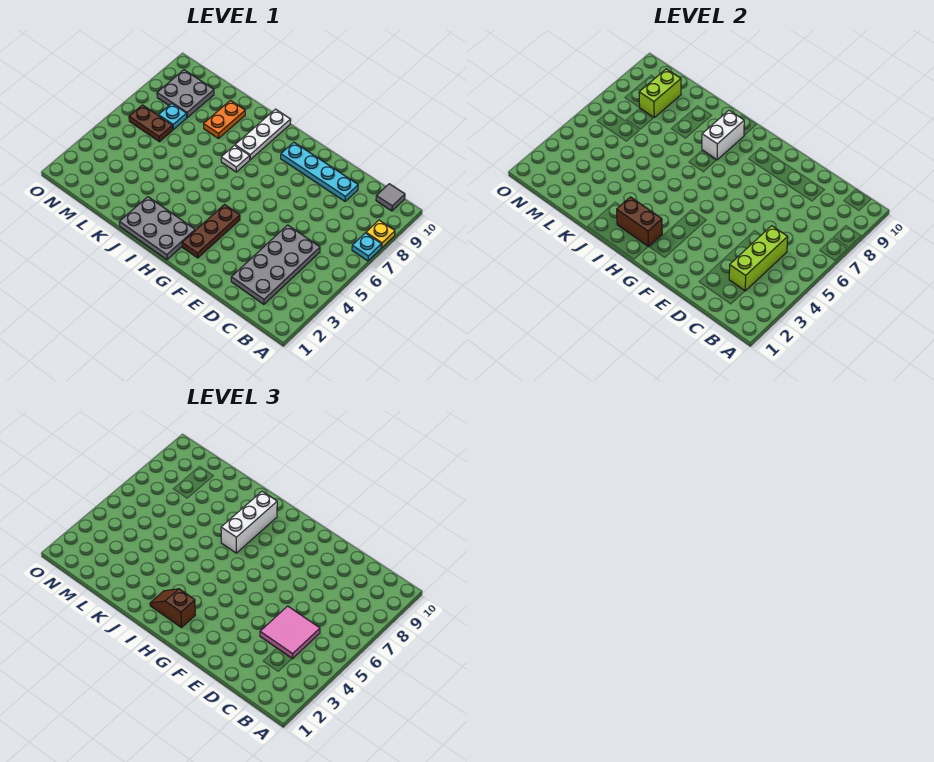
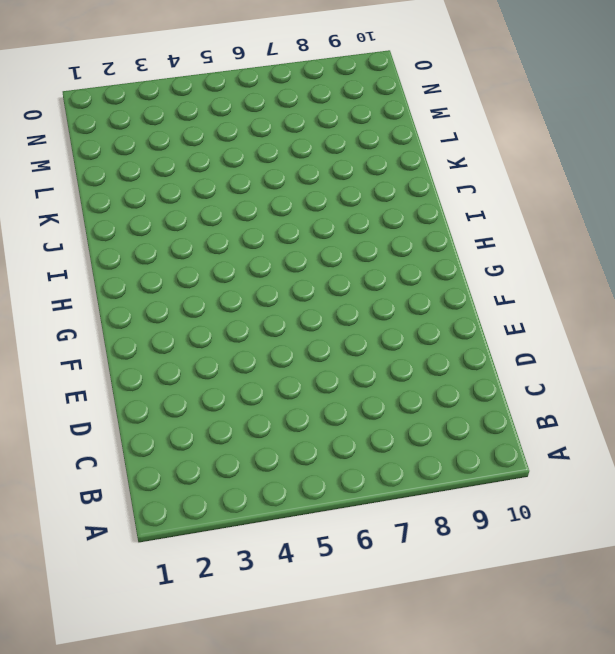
none -> cyan plate A7 level 1
none -> yellow plate A8 level 1
none -> grey tile B10 level 1

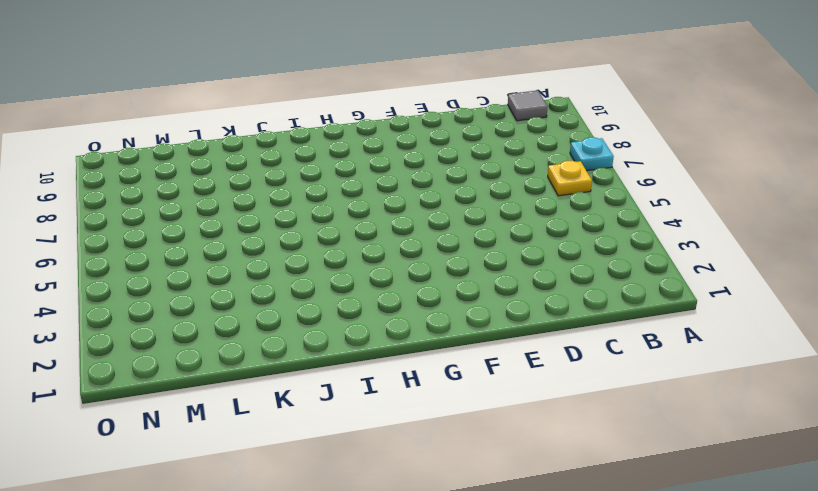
yellow plate B6 level 1 -> yellow plate A8 level 1
none -> grey plate C2:D5 level 1
none -> cyan plate D9:G9 level 1
none -> brown plate G2:G4 level 1

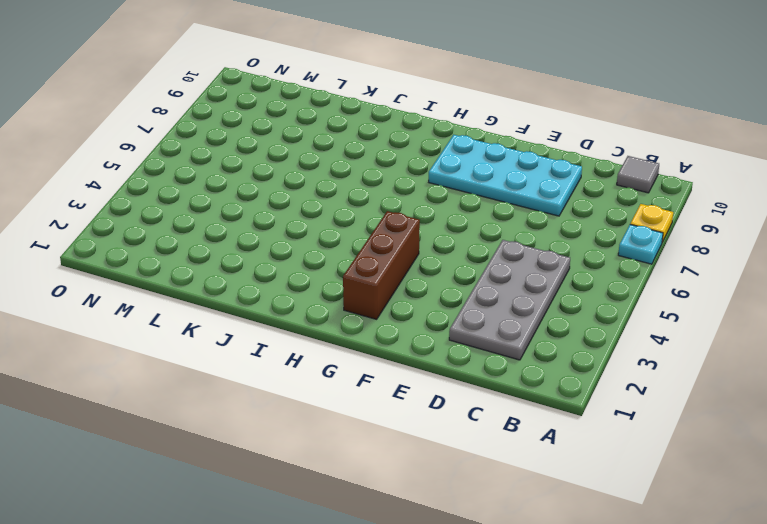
cyan plate D8:G9 level 1 -> cyan plate D9:G9 level 1
brown brick G2:G4 level 1 -> brown plate G2:G4 level 1
none -> grey plate H1:J2 level 1
none -> white plate I7 level 1
none -> white plate I8:I10 level 1

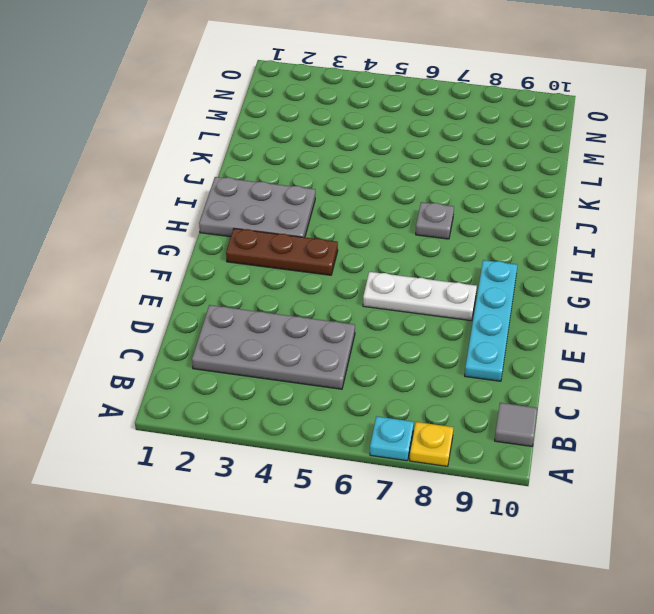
white plate F6:F8 level 1 -> white plate I8:I10 level 1
grey plate H1:I3 level 1 -> grey plate H1:J2 level 1
grey plate I7 level 1 -> white plate I7 level 1
none -> orange plate K8:K9 level 1
none -> brown plate M6:N6 level 1
none -> cyan plate M7 level 1

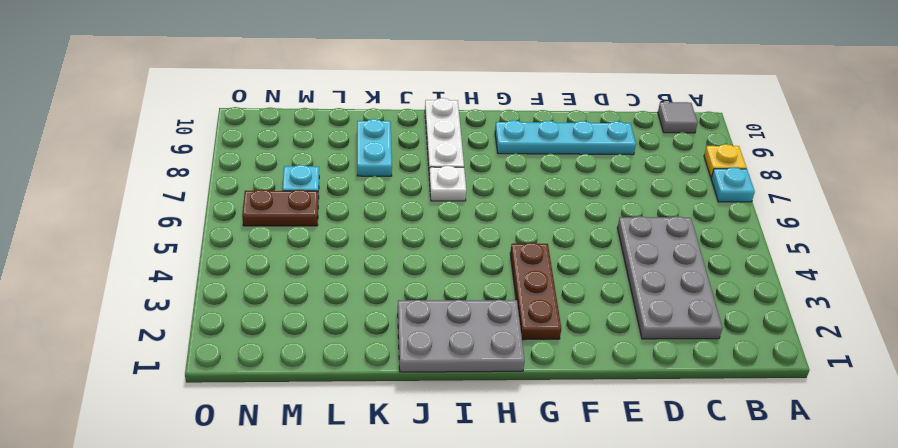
cyan plate K8:K9 level 1 -> orange plate K8:K9 level 1
none -> grey plate M8:N9 level 1
none -> lime brick C3:C5 level 2
none -> brown brick H2:I2 level 2

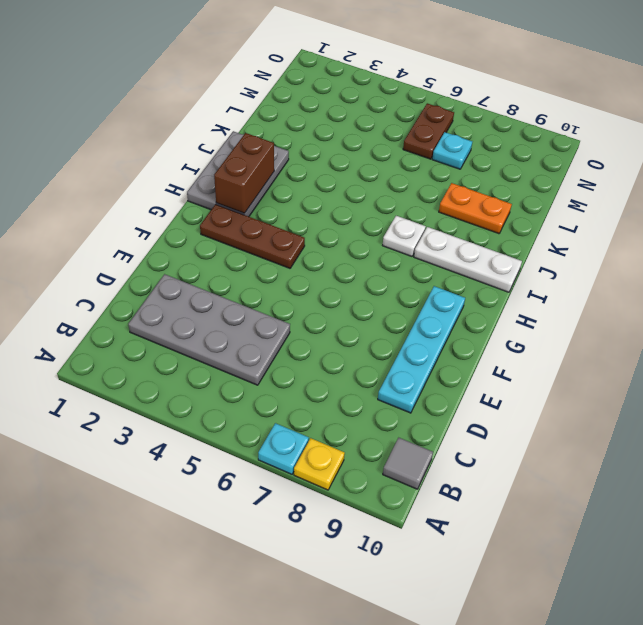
none -> grey plate M8:N9 level 1
none -> lime brick C3:C5 level 2
none -> white brick I8:I9 level 2

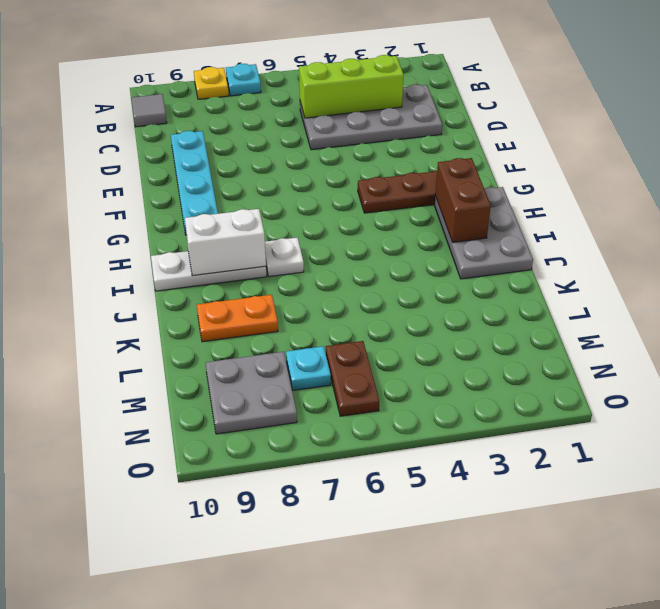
none -> lime brick M8:M9 level 2
none -> pink tile C4:D5 level 3
none -> brown slope H2:I2 level 3 top H

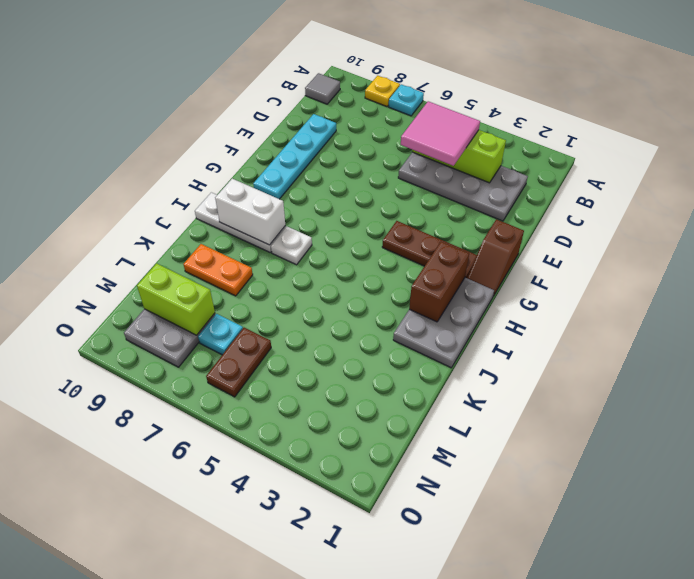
brown slope F1:G1 level 1 top F -> brown slope H2:I2 level 3 top H
none -> white brick I7:I9 level 3

